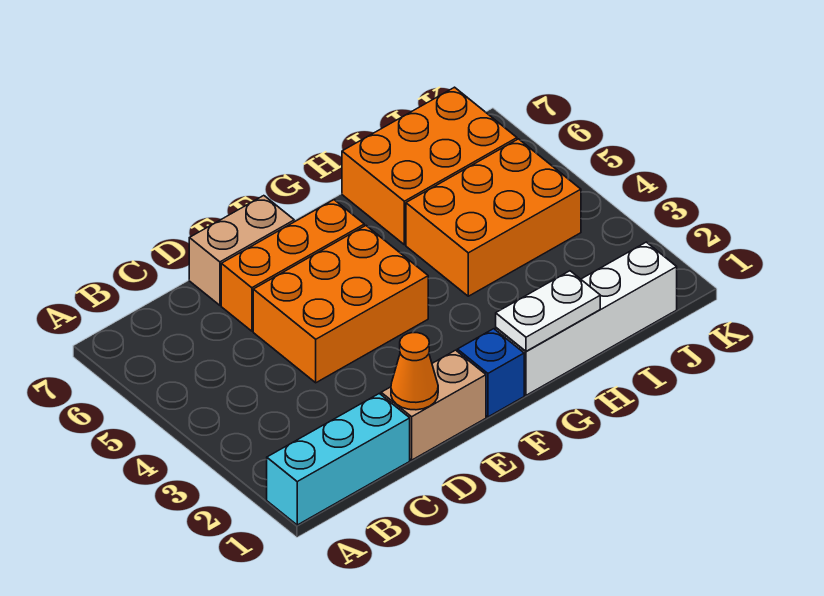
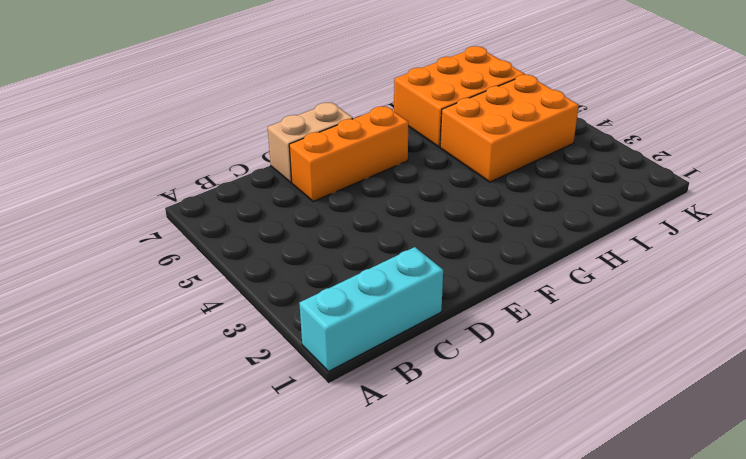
none -> tan brick D1:E1 level 1
none -> orange brick D4:F5 level 1

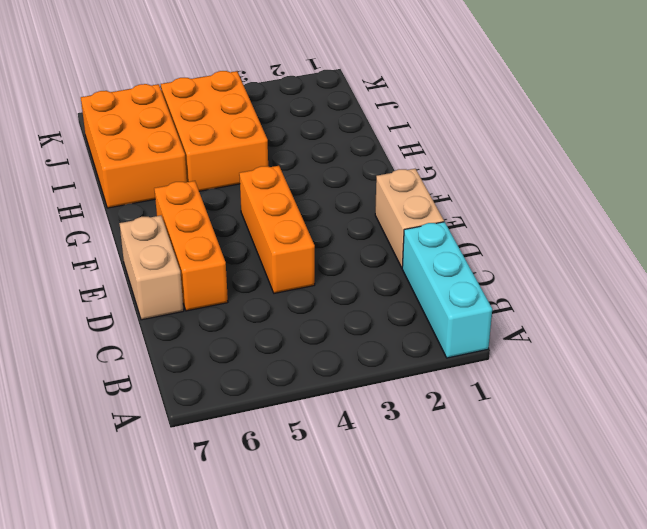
orange brick D4:F4 level 1 -> orange brick D4:F5 level 1
none -> blue brick F1 level 1
none -> white brick G1:J1 level 1

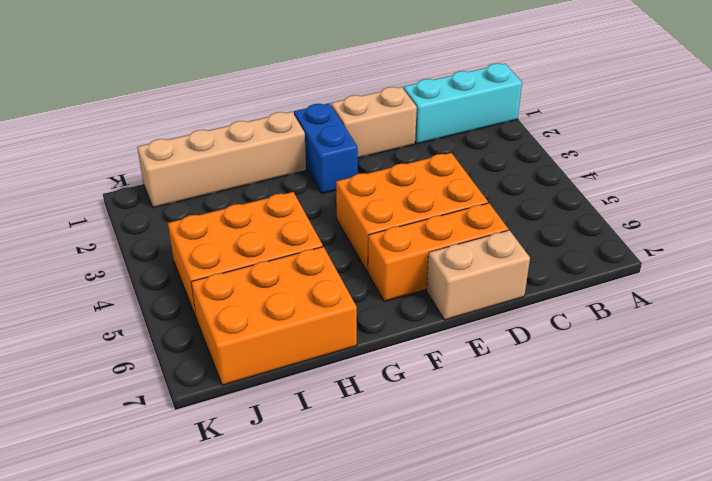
blue brick F1:F2 level 1 -> blue brick F1 level 1
tan brick G1:J1 level 1 -> white brick G1:J1 level 1
none -> orange cone D1 level 2
none -> white plate G1:H1 level 2

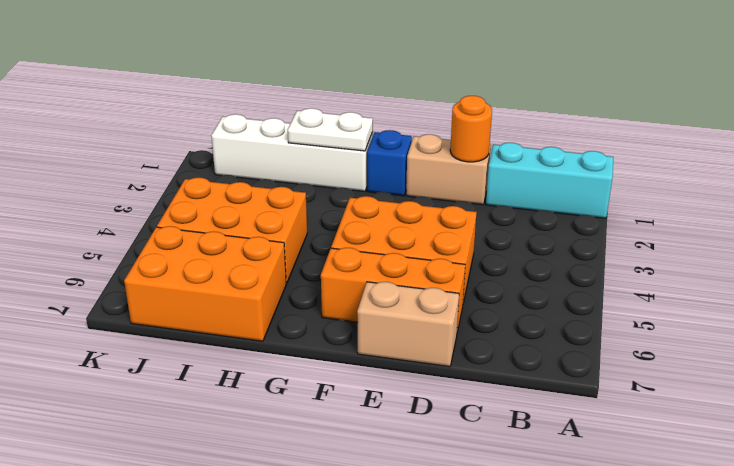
orange round brick D1 level 2 -> orange cone D1 level 2

